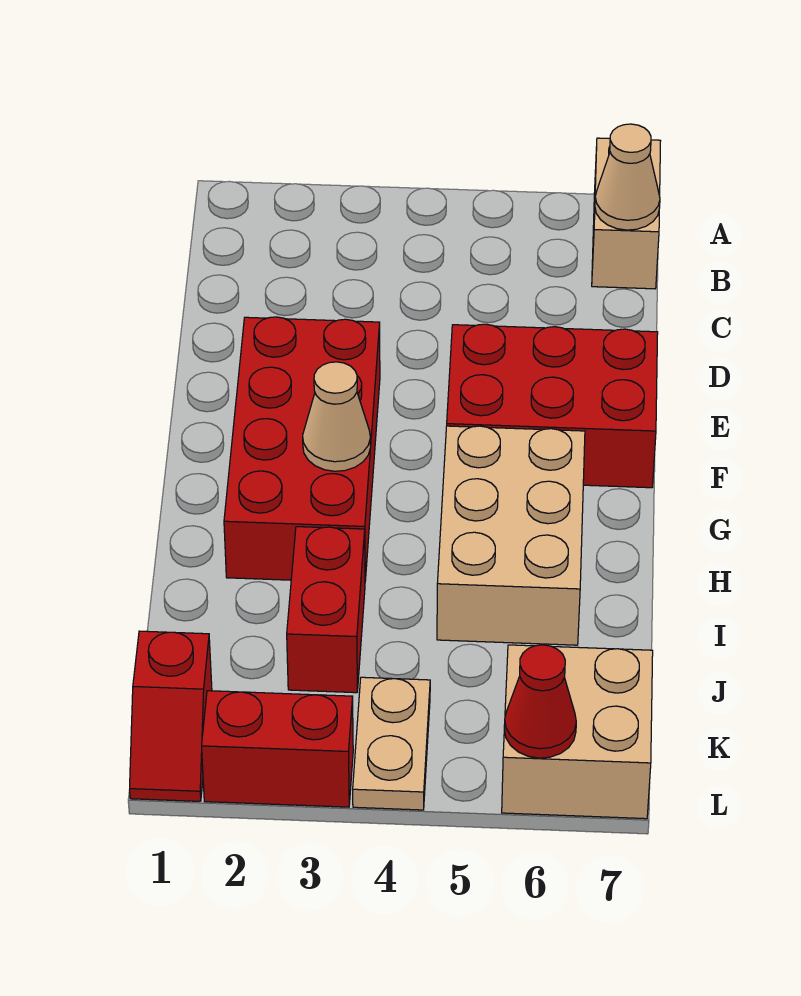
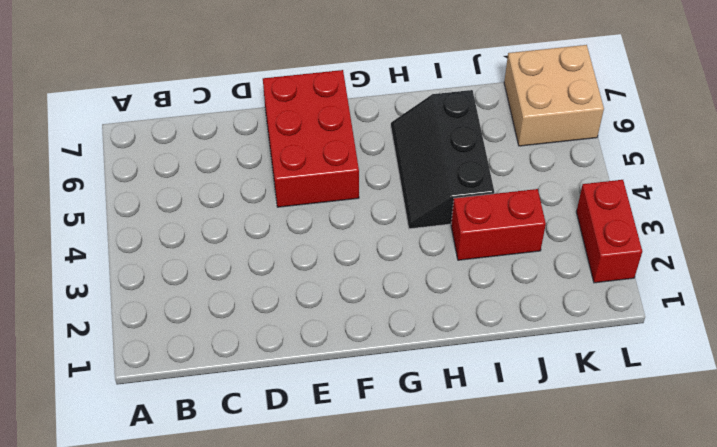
black slope H4:I6 level 1 top I -> tan brick G5:I6 level 1
none -> tan brick A7:B7 level 1
none -> red brick E2:H3 level 1
none -> red slope K1:L1 level 1 top K

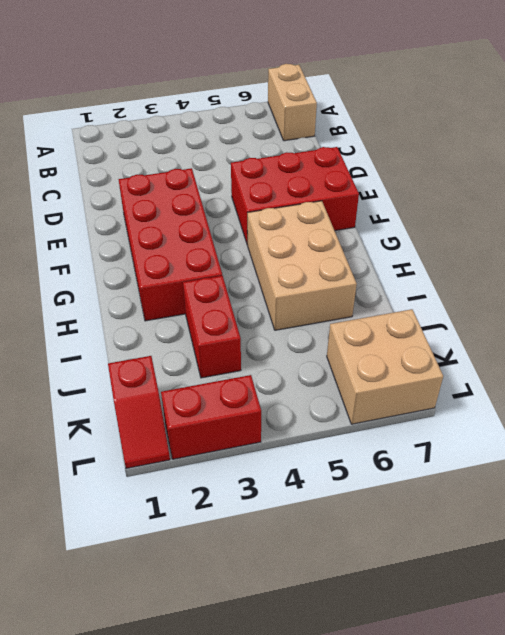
none -> tan plate K4:L4 level 1
none -> tan cone B7 level 2
none -> tan cone G3 level 2

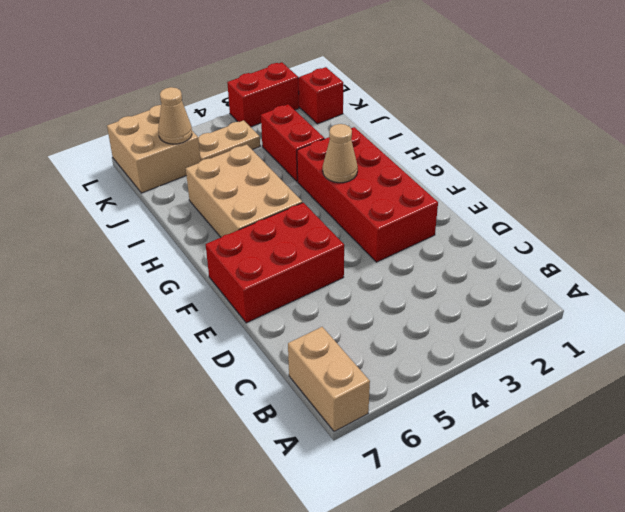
tan plate K4:K5 level 1 -> tan plate K4:L4 level 1
tan cone K6 level 2 -> tan cone B7 level 2
none -> red cone L6 level 2

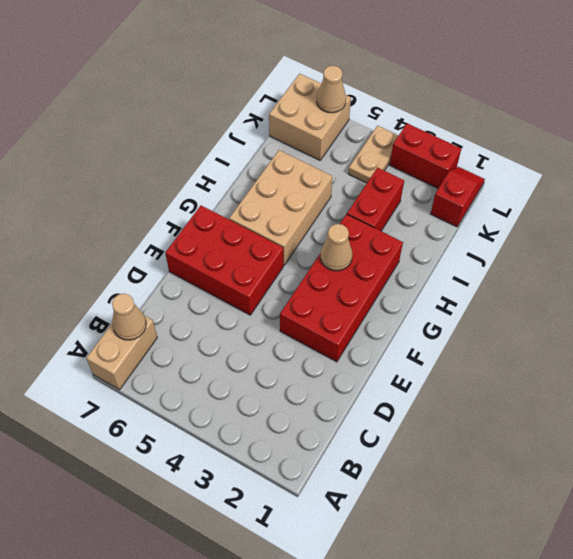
tan cone L6 level 2 -> red cone L6 level 2

